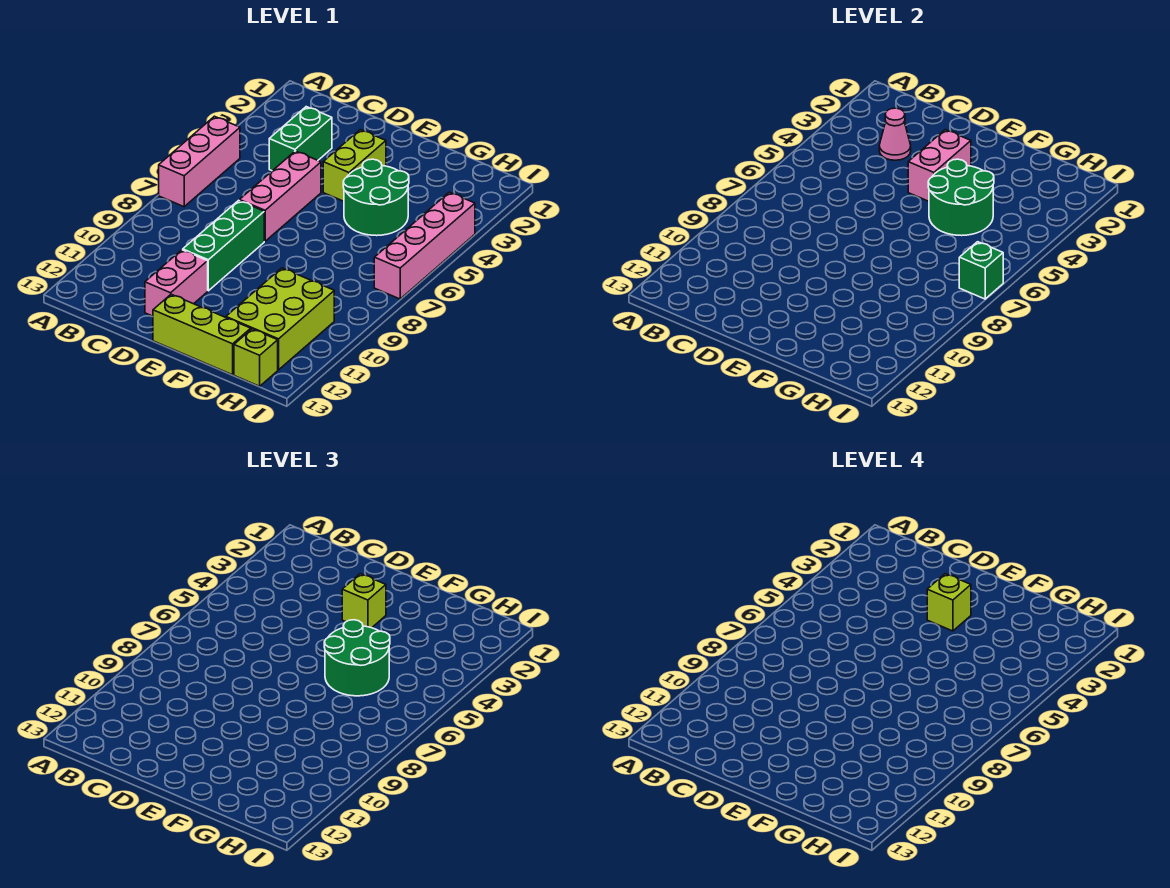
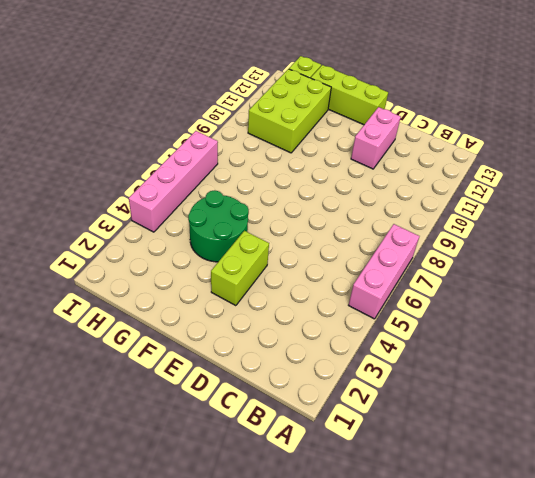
none -> green brick C3:C4 level 1
none -> pink brick D5:D7 level 1
none -> green brick D8:D10 level 1

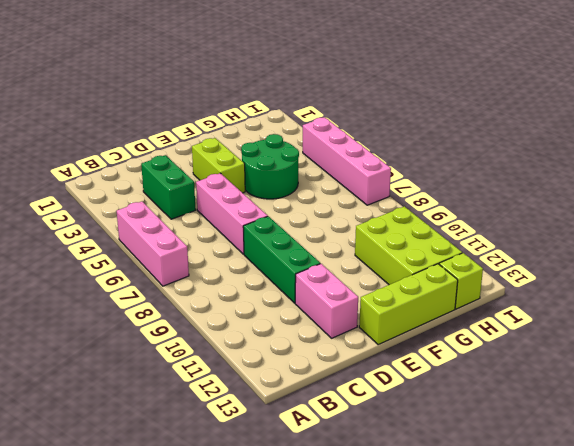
none -> pink cone C3 level 2
none -> pink brick E3:E4 level 2
none -> green round brick F4:G5 level 2

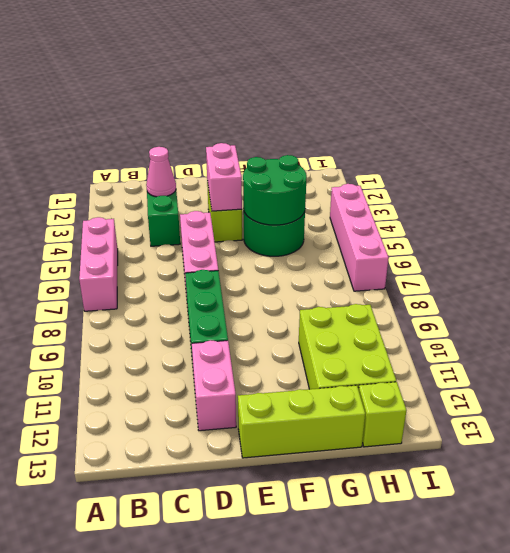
none -> green brick I7 level 2
none -> lime brick E3 level 3
none -> green round brick F5:G6 level 3

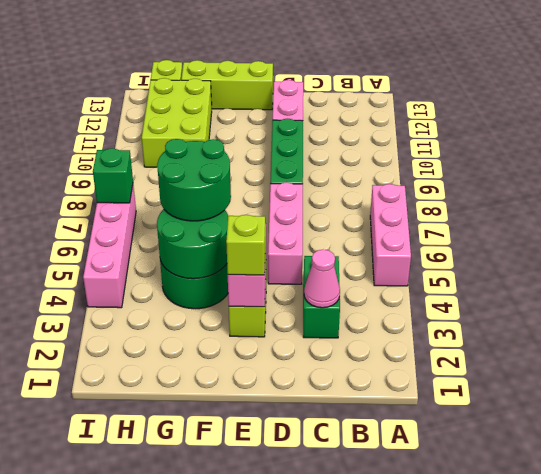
none -> lime brick E3 level 4

